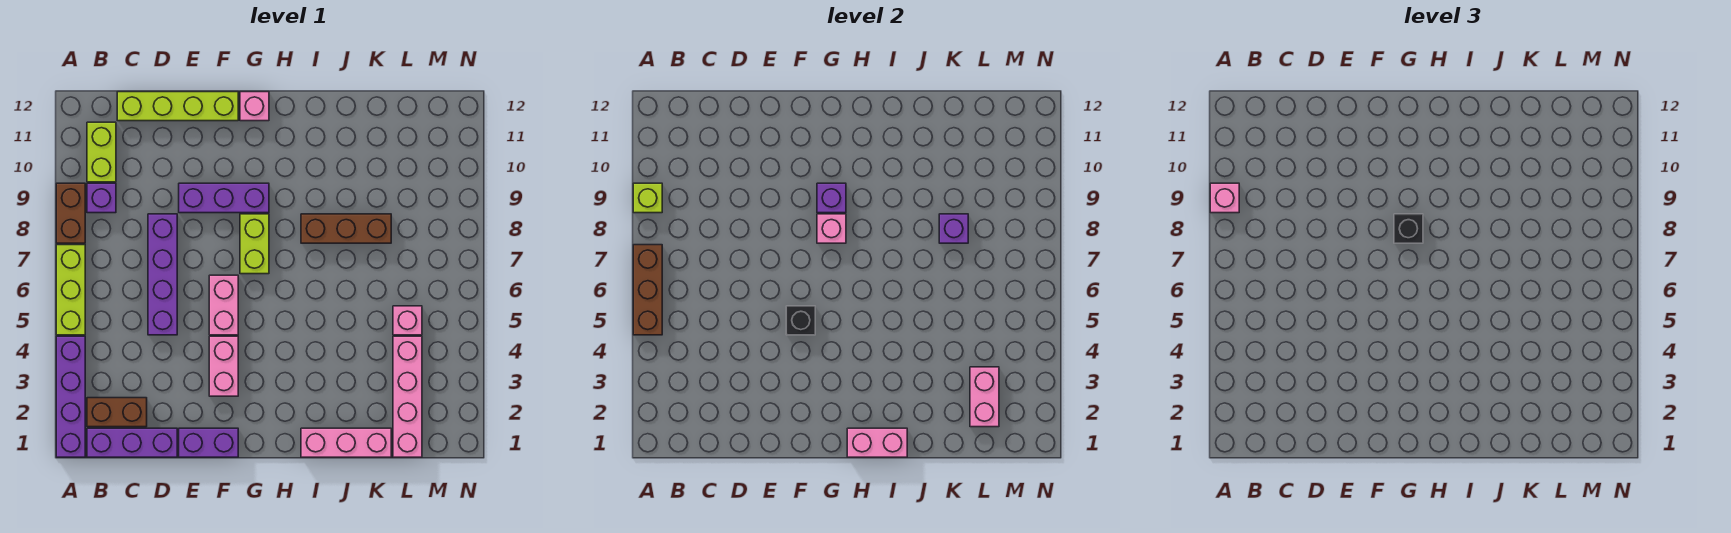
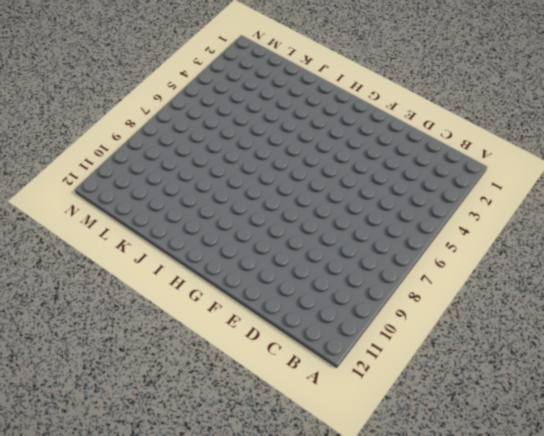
none -> purple brick A1:A4 level 1
none -> lime brick A5:A7 level 1
none -> brown brick A8:A9 level 1

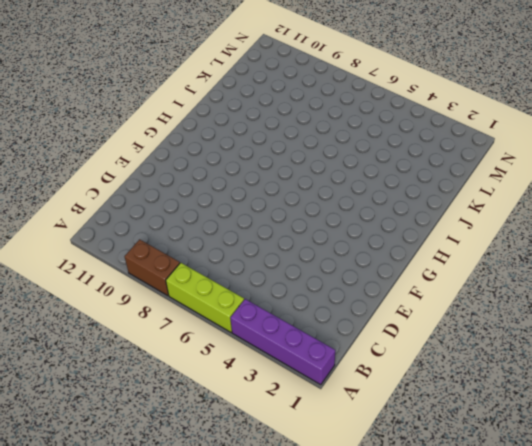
none -> purple brick B1:D1 level 1
none -> brown brick B2:C2 level 1
none -> purple brick B9 level 1

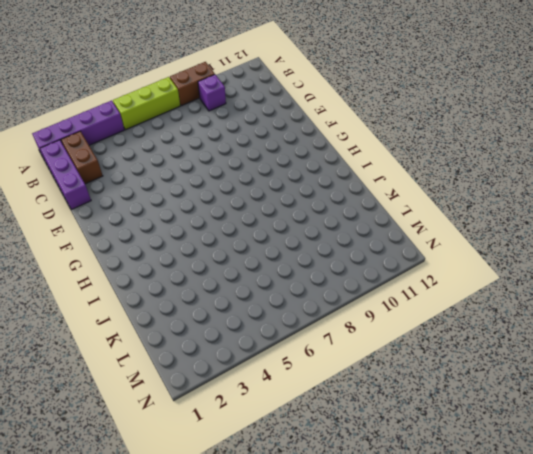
none -> lime brick B10:B11 level 1
none -> lime brick C12:F12 level 1
none -> purple brick D5:D8 level 1

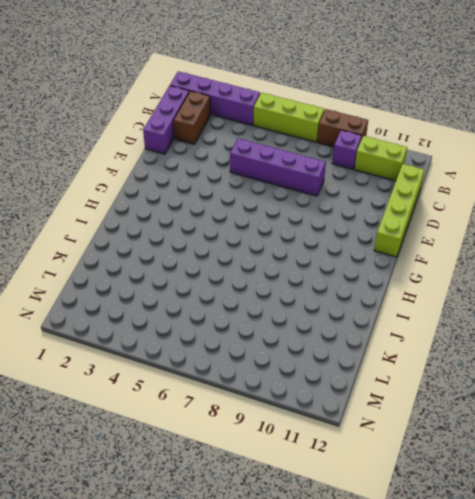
none -> purple brick E1:F1 level 1
none -> purple brick E9:G9 level 1
none -> pink brick F3:F4 level 1

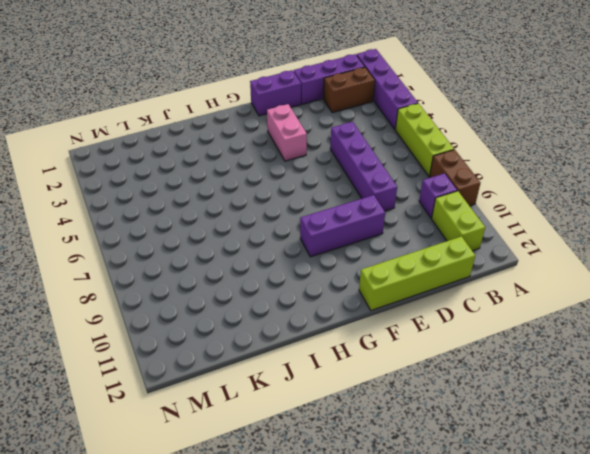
none -> pink brick F5:F6 level 1
none -> lime brick G7:G8 level 1
none -> pink brick G12 level 1

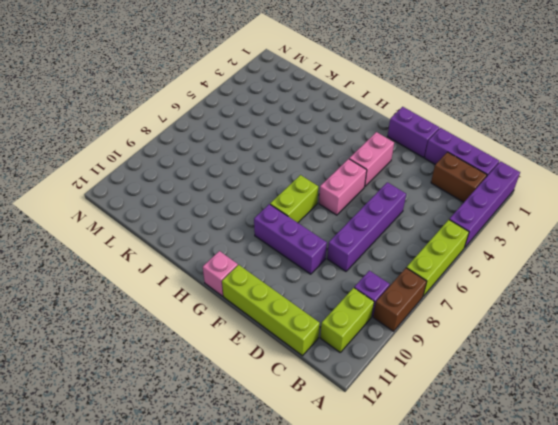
none -> pink brick I1:K1 level 1
none -> brown brick I8:K8 level 1
none -> pink brick L1:L4 level 1

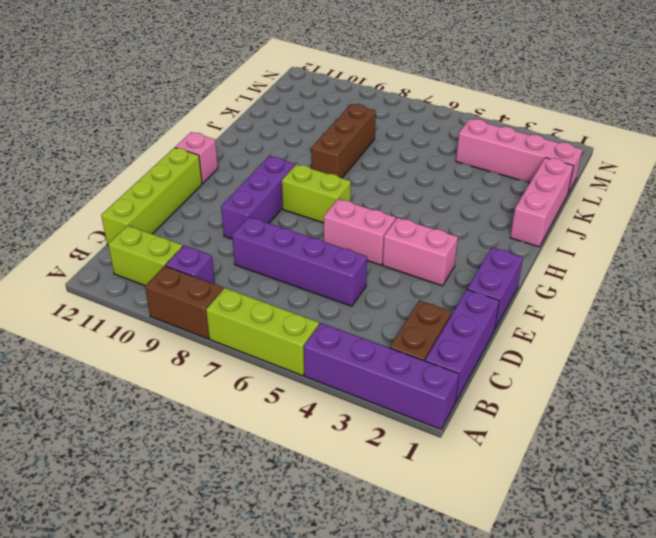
none -> pink brick L5 level 1
none -> brown brick A5:A7 level 2
none -> lime brick A9 level 2

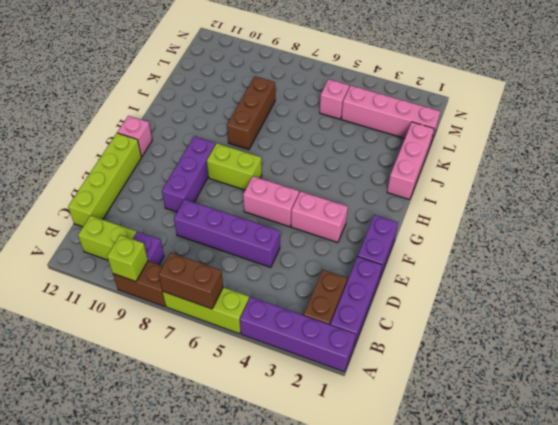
brown brick A6:A7 level 2 -> brown brick A5:A7 level 2
none -> black brick F5 level 2
none -> pink brick G8 level 2
none -> purple brick G9 level 2

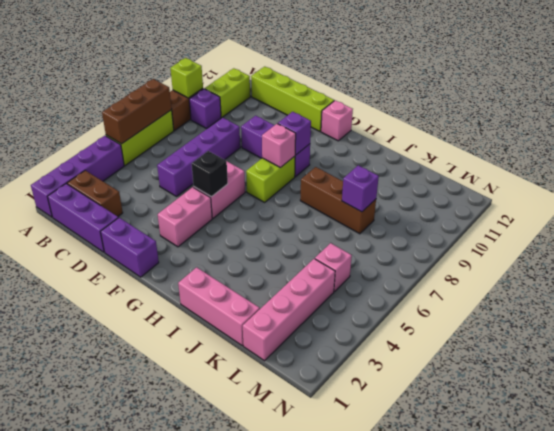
none -> pink brick H1:I1 level 2
none -> pink brick L2:L3 level 2
none -> pink brick A9 level 3

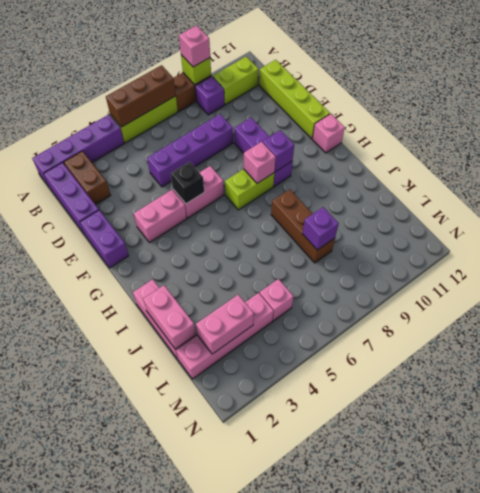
pink brick J1:K1 level 2 -> pink brick H1:I1 level 2
none -> black brick G8 level 3

